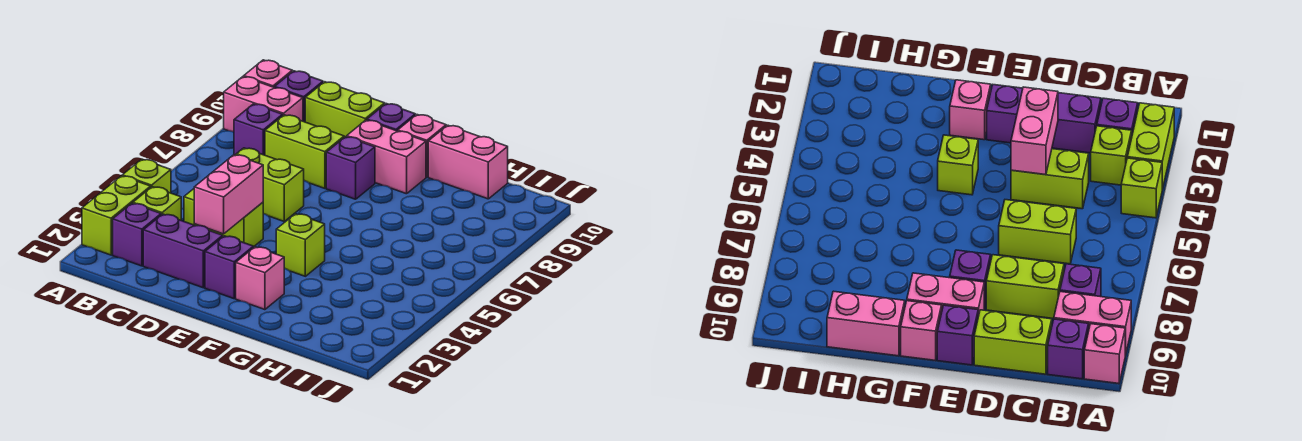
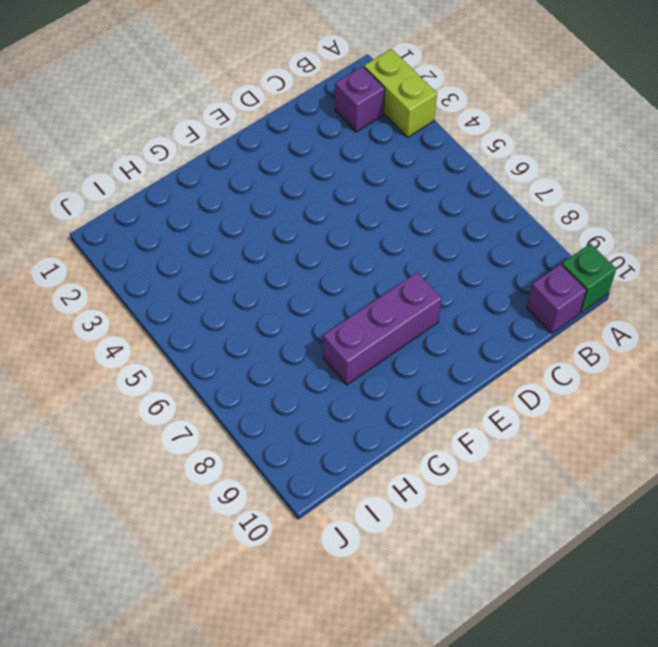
green brick A10 level 1 -> pink brick A10 level 1
purple brick E8:G8 level 1 -> purple brick E8 level 1
none -> lime brick A4 level 1
none -> pink brick A9:B9 level 1
none -> lime brick B3 level 1

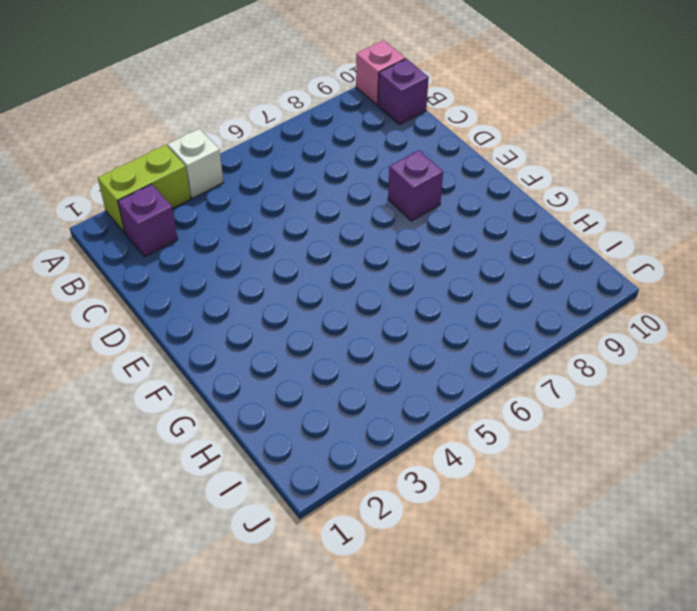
white brick A4 level 1 -> lime brick A4 level 1
none -> pink brick A9:B9 level 1
none -> lime brick B3 level 1
none -> purple brick B8 level 1

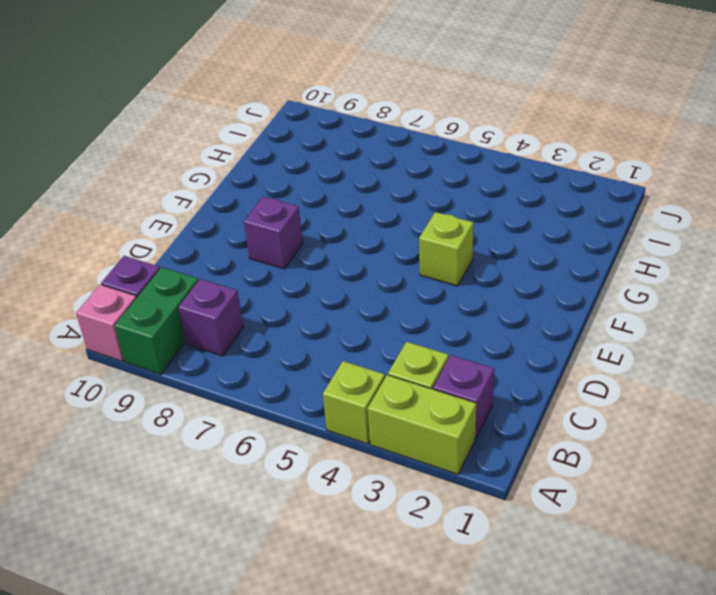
green brick A9:B9 level 1 -> pink brick A9:B9 level 1
none -> purple brick C2:D2 level 1
none -> lime brick C4:D4 level 1
none -> lime brick C6:D6 level 1

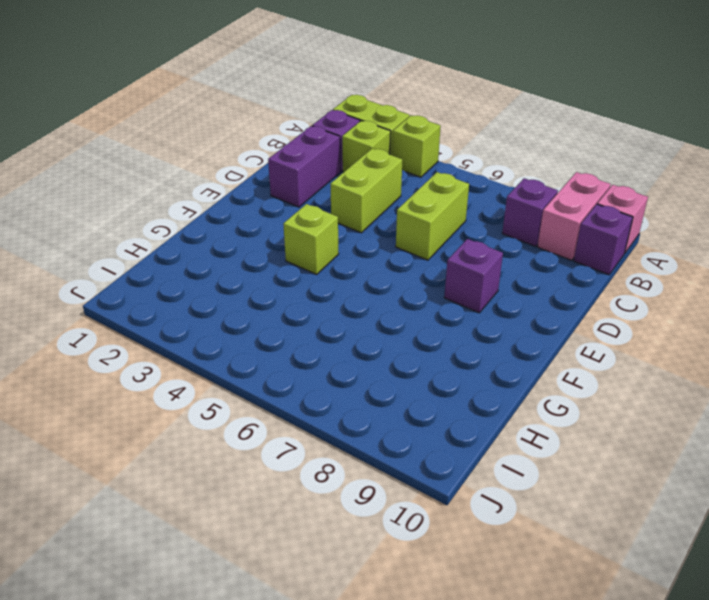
none -> lime brick C8:D8 level 1
none -> lime brick C10:D10 level 1
none -> purple brick E2 level 1

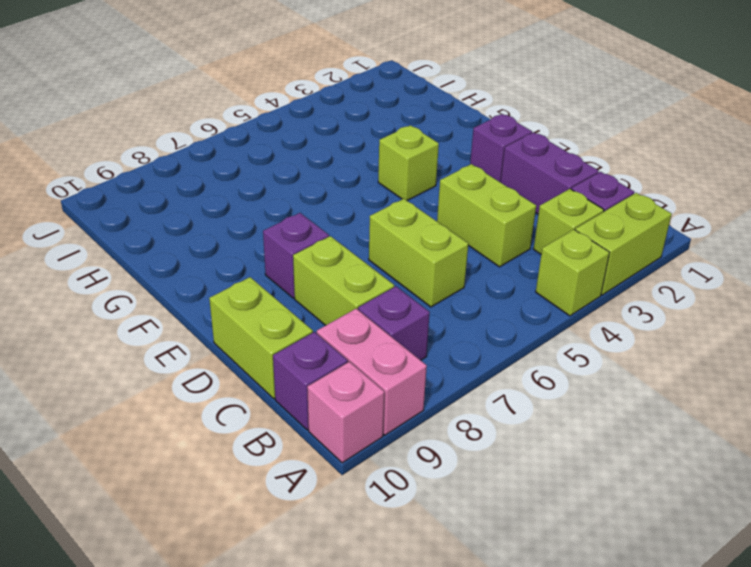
none -> pink brick E9:F9 level 1
none -> purple brick E10 level 1
none -> pink brick F2 level 1

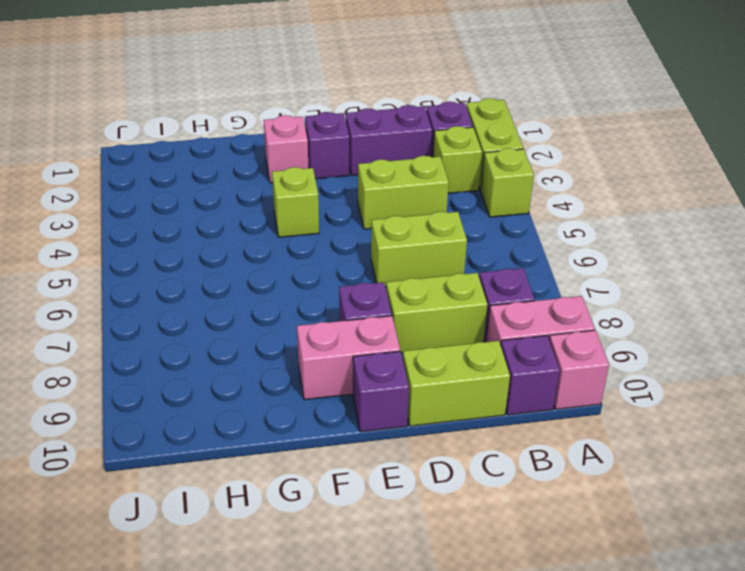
none -> pink brick F10 level 1
none -> pink brick G10:H10 level 1
none -> pink brick D3:D4 level 2

